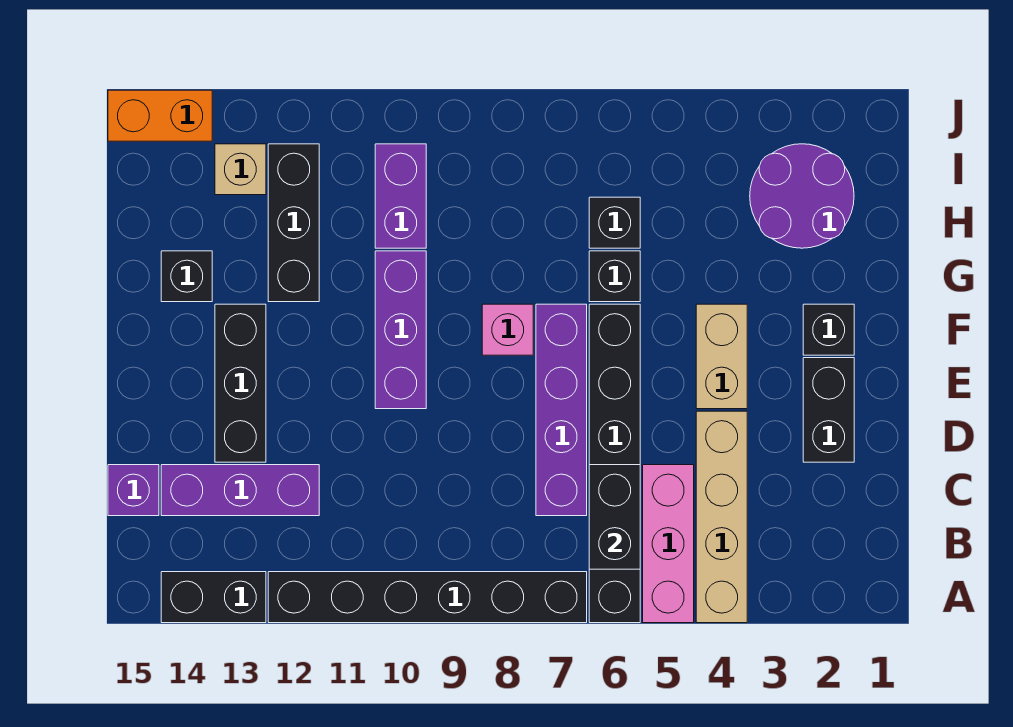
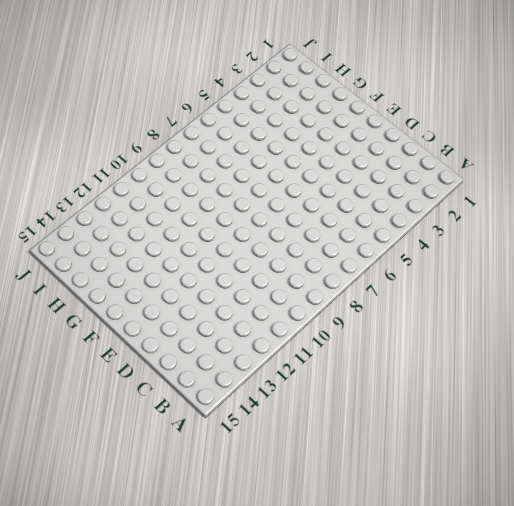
none -> tan brick A4:D4 level 1
none -> pink brick A5:C5 level 1
none -> black brick A6:F6 level 1

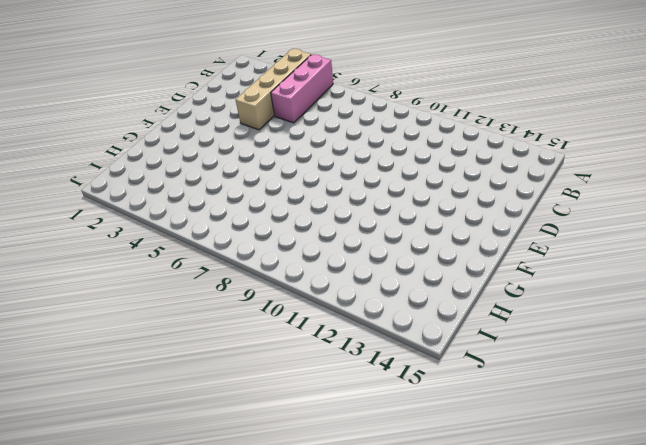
none -> black brick A6:F6 level 1
none -> black brick A7:A12 level 1
none -> black brick A13:A14 level 1

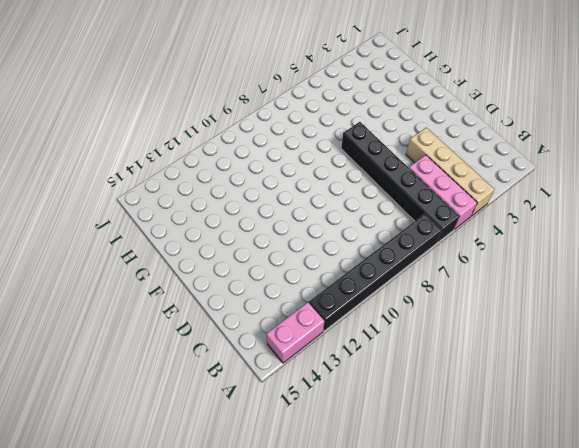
pink brick A13:A14 level 1 -> black brick A13:A14 level 1
none -> purple brick C7:F7 level 1
none -> purple brick C12:C14 level 1
none -> purple brick C15 level 1

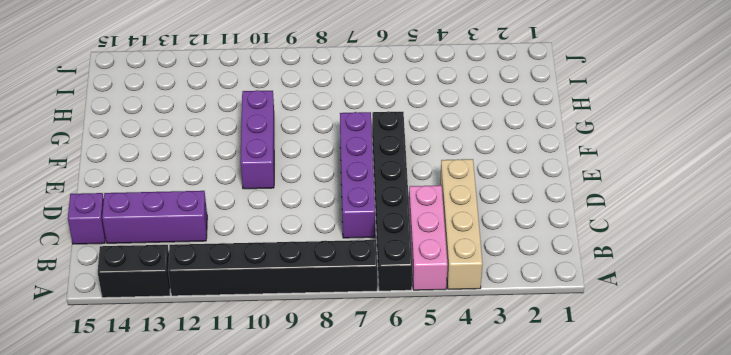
none -> black brick D2:E2 level 1
none -> black brick D13:F13 level 1
none -> tan brick E4:F4 level 1

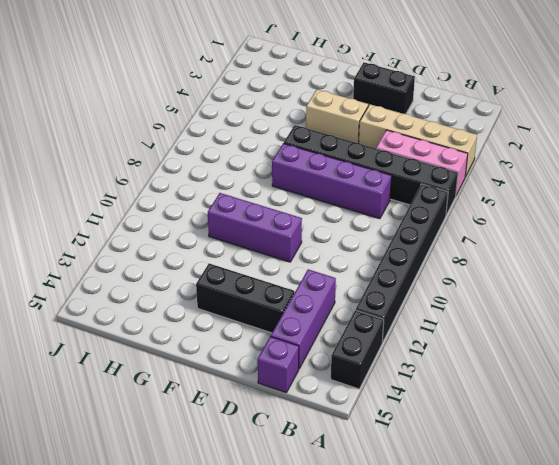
none -> black brick F2 level 1
none -> pink brick F8 level 1
none -> black brick G6 level 1

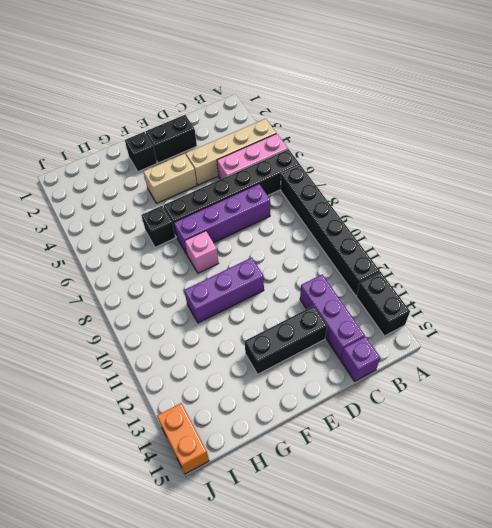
none -> black brick G12:I12 level 1
none -> black brick G14 level 1
none -> purple round brick H2:I3 level 1

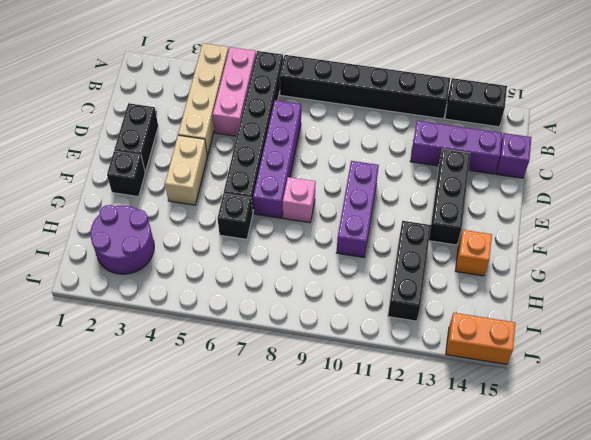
orange brick G14 level 1 -> black brick G14 level 1
none -> black brick H6 level 1
none -> purple brick H10:I10 level 1
none -> tan brick I13 level 1

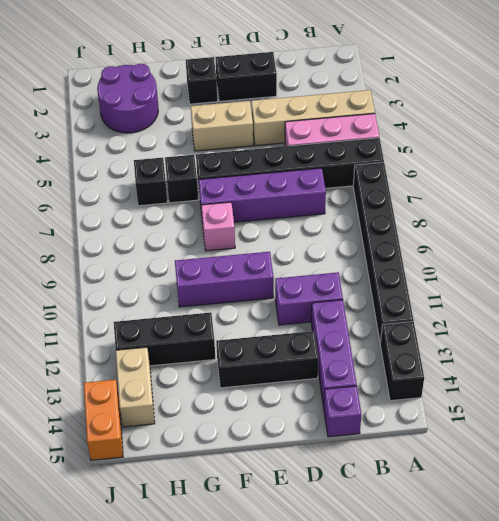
purple brick C11:D11 level 1 -> purple brick H10:I10 level 1
tan brick I13:I14 level 1 -> tan brick I13 level 1
none -> black brick G14 level 1
none -> black brick B6:C6 level 2

